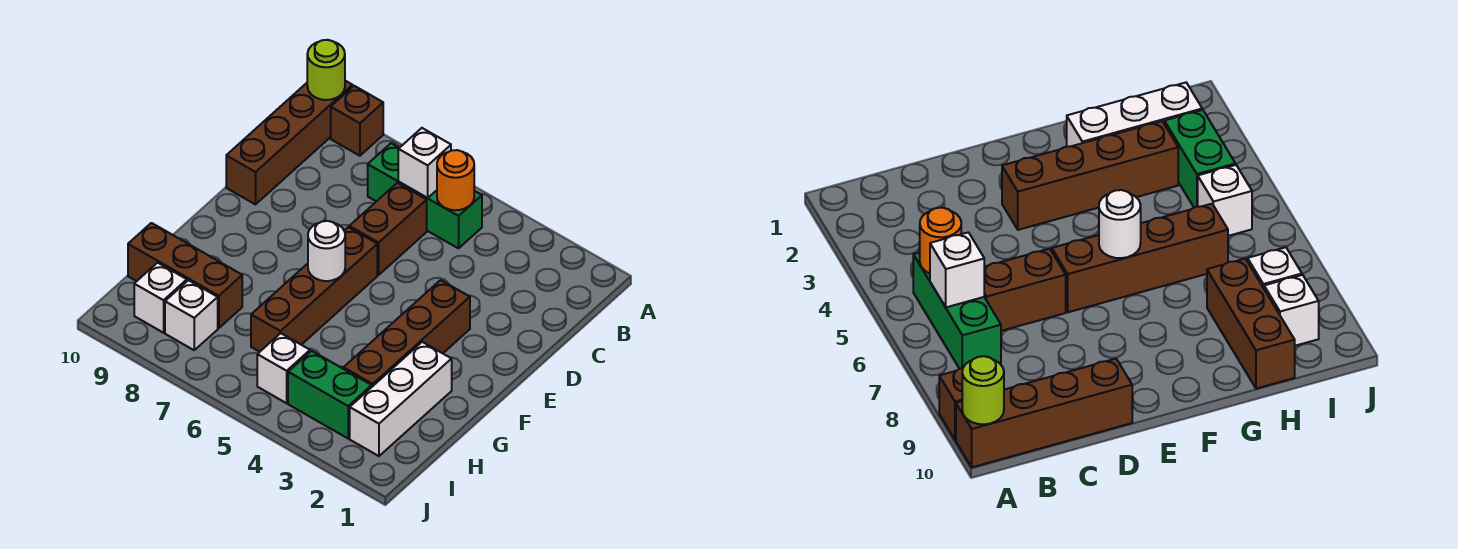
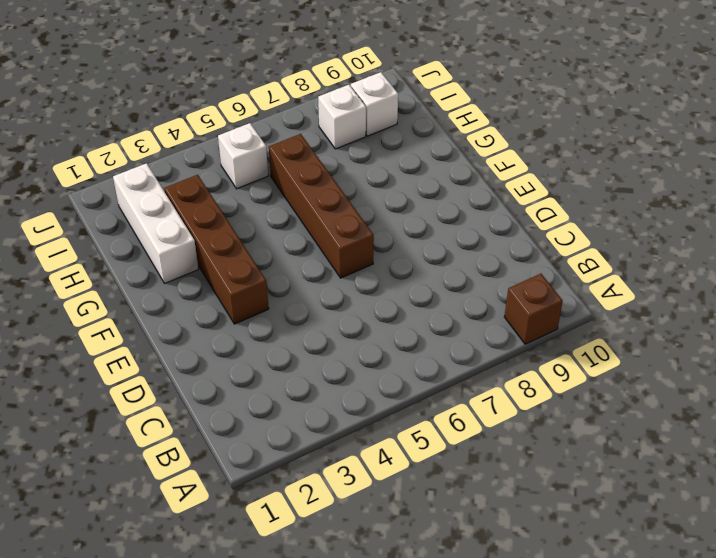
none -> brown brick A10:D10 level 1
none -> green brick B5:B7 level 1
none -> brown brick C6:D6 level 1

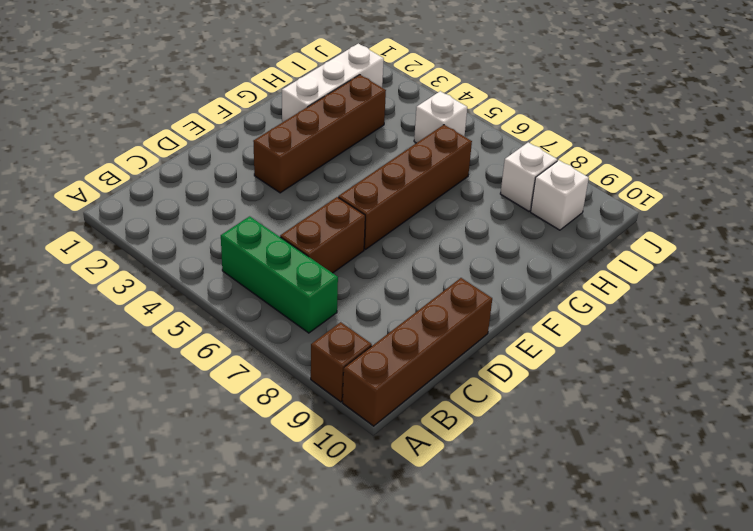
none -> brown brick H8:H10 level 1
none -> green brick I3:I4 level 1
none -> lime round brick A10 level 2

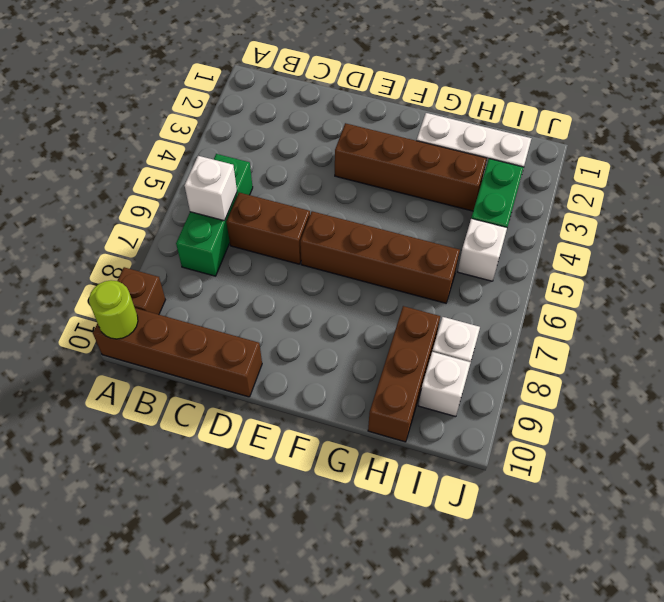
none -> orange round brick B5 level 2
none -> white round brick F6 level 2

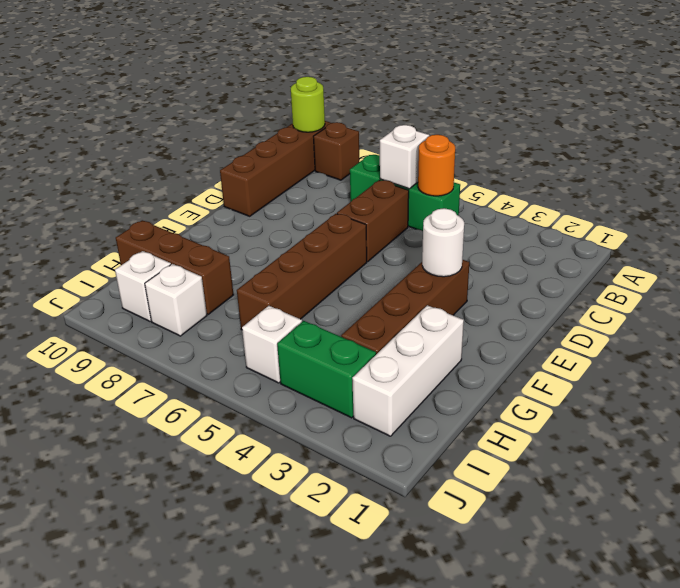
white round brick E3 level 2 -> white round brick F6 level 2

